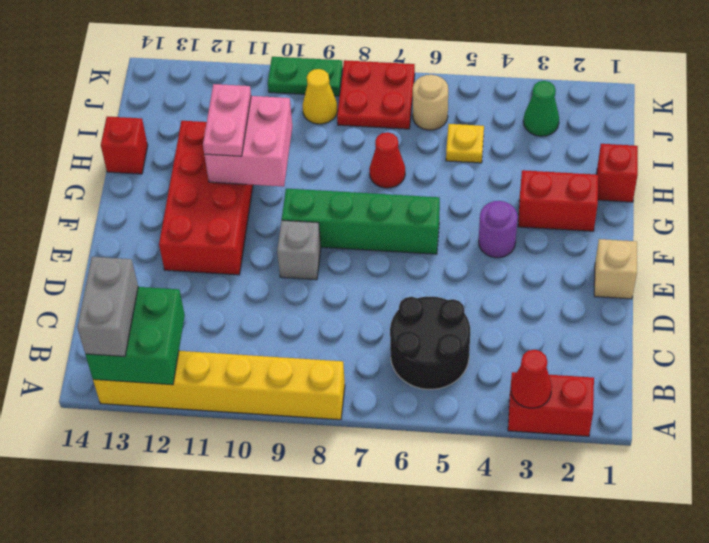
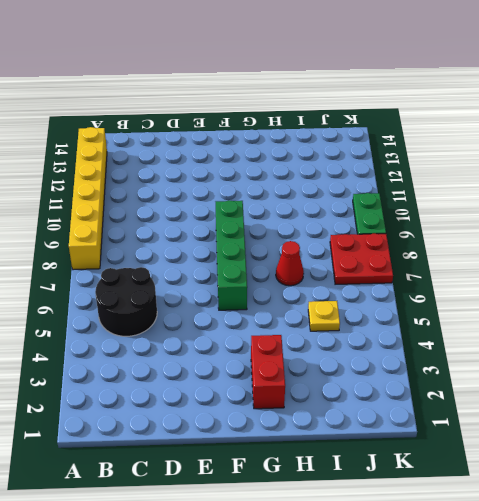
none -> red brick A2:A3 level 1
none -> tan brick E1 level 1
none -> grey brick E9 level 1

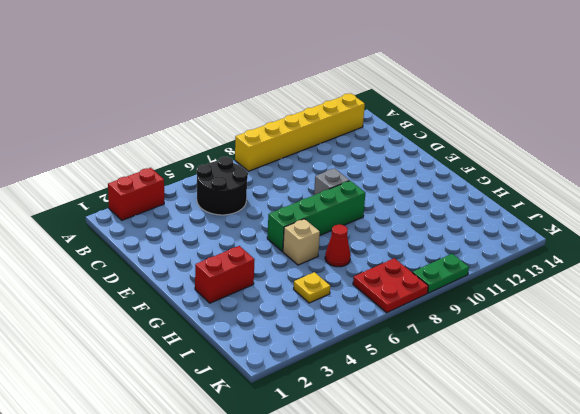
tan brick G6 level 1 -> tan brick E1 level 1
none -> red brick E11:H12 level 1
none -> purple round brick F4 level 1
none -> red brick H1 level 1

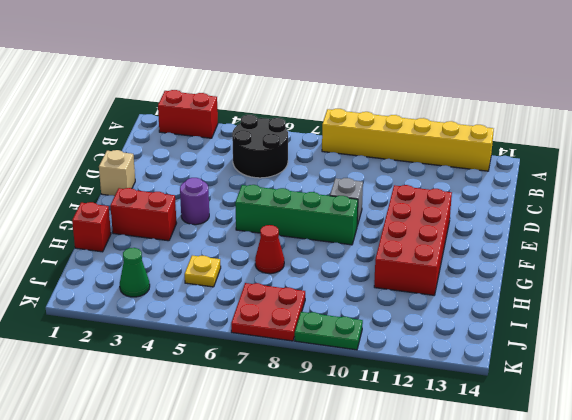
none -> red brick H14 level 1
none -> tan round brick J6 level 1
none -> yellow cone J9 level 1

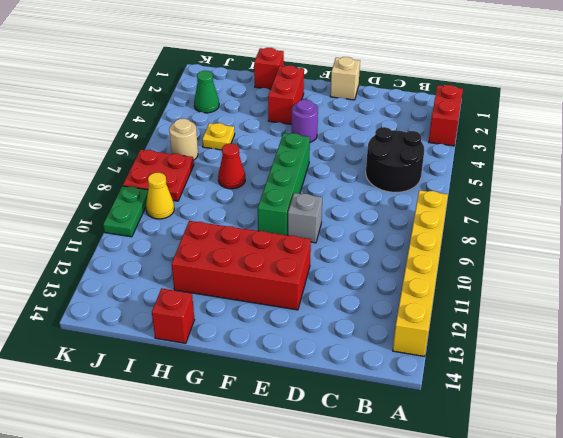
none -> red cone A3 level 2
none -> green brick A12:B13 level 2
none -> pink brick G10:H11 level 2

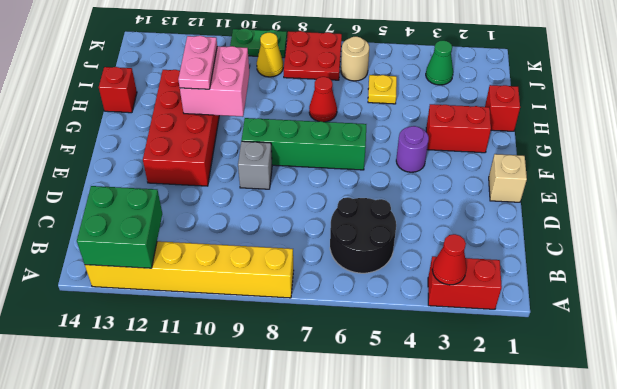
none -> grey brick A13:B13 level 3

